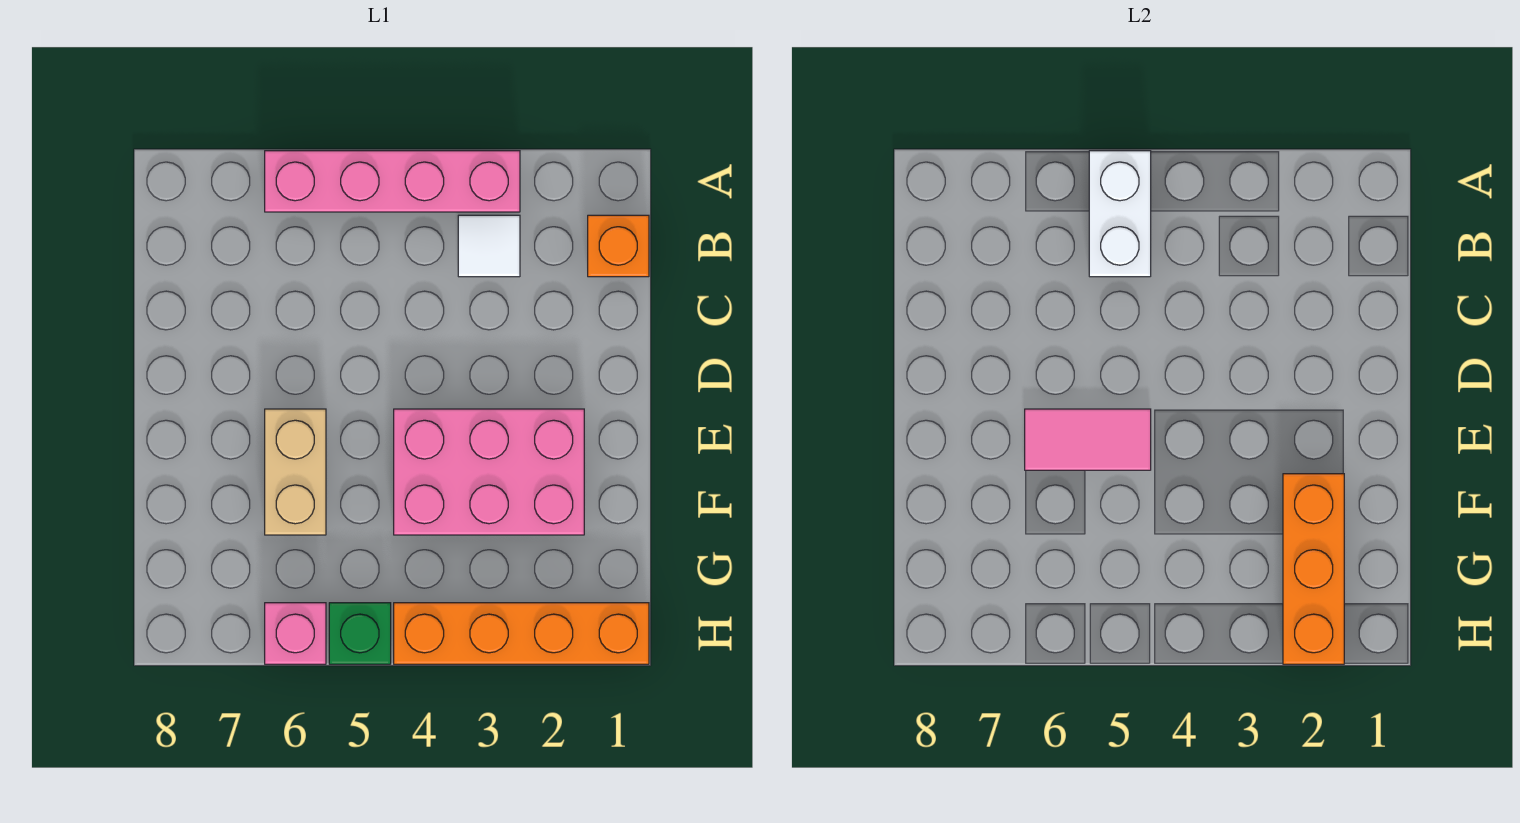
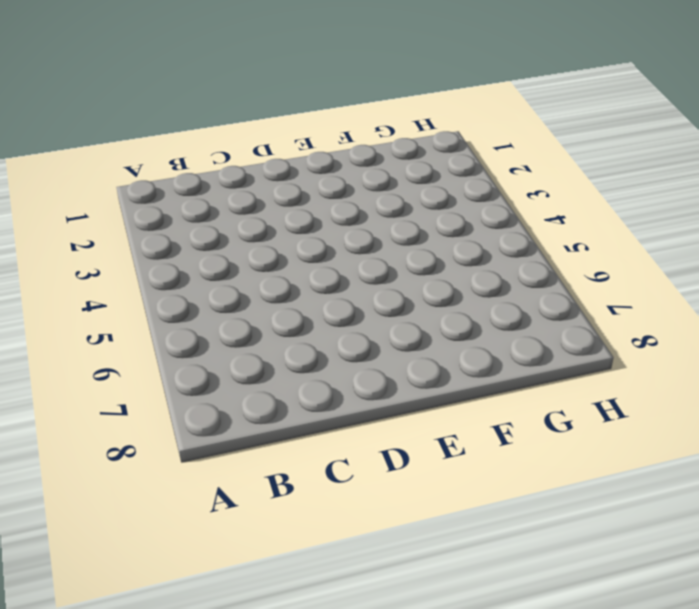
none -> pink brick A3:A6 level 1
none -> orange brick B1 level 1

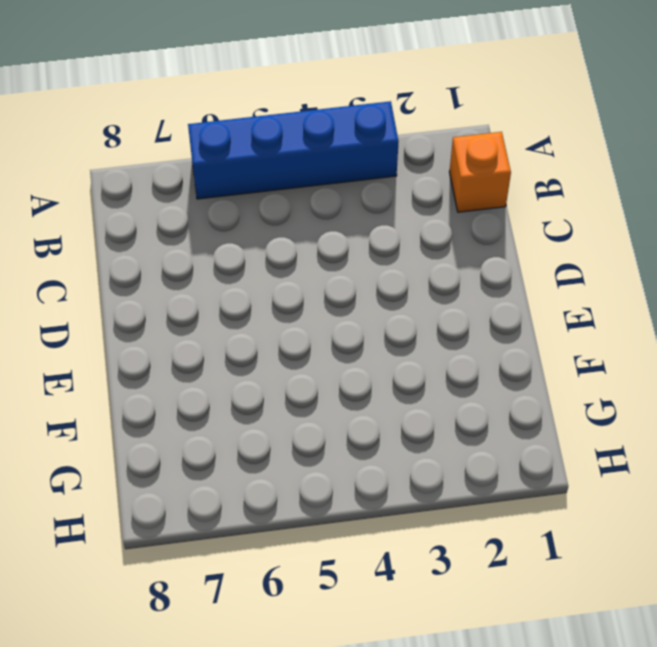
blue brick A3:A6 level 1 -> pink brick A3:A6 level 1
none -> white tile B3 level 1
none -> pink brick E2:F4 level 1

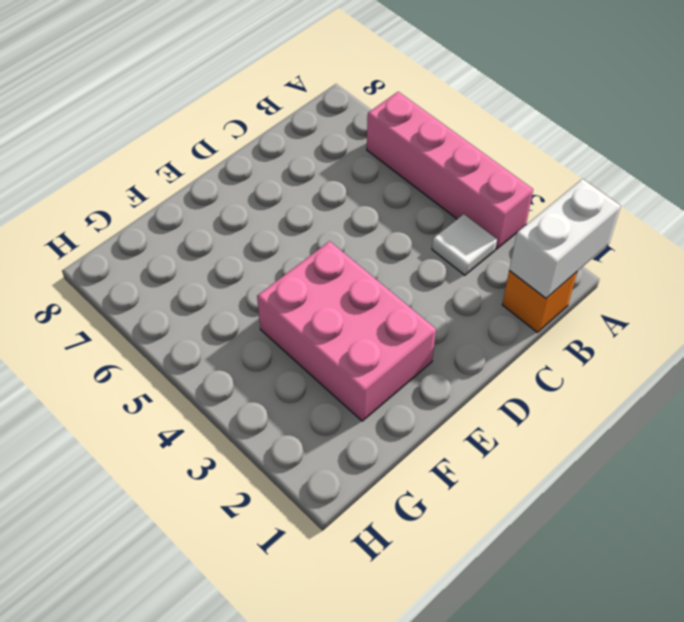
white brick A1:B1 level 2 -> white brick A5:B5 level 2
none -> tan brick E6:F6 level 1
none -> orange brick H1:H4 level 1

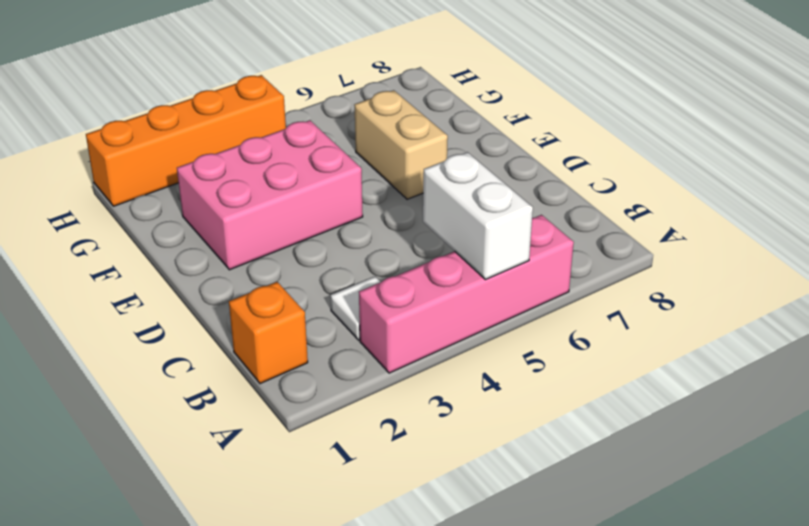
none -> green brick H5 level 1
none -> pink brick H6 level 1

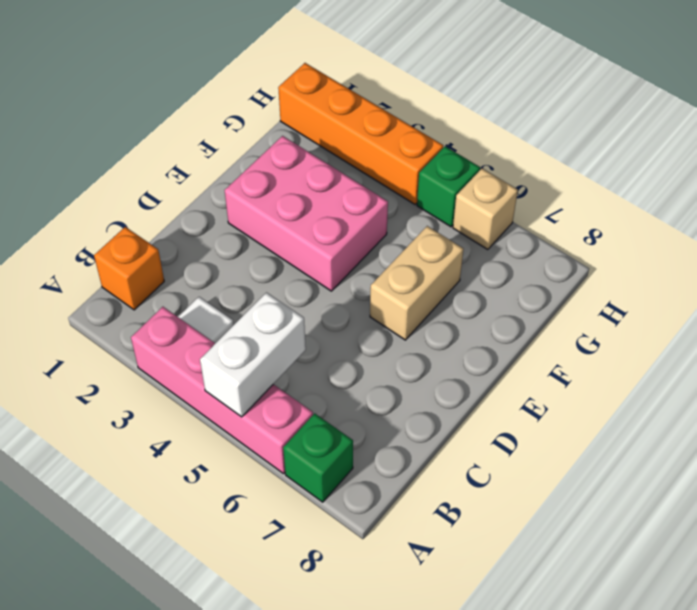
green brick A7 level 1 -> none
tan brick H6 level 1 -> pink brick H6 level 1
none -> pink tile E5:E6 level 2
none -> orange brick F2:H2 level 2

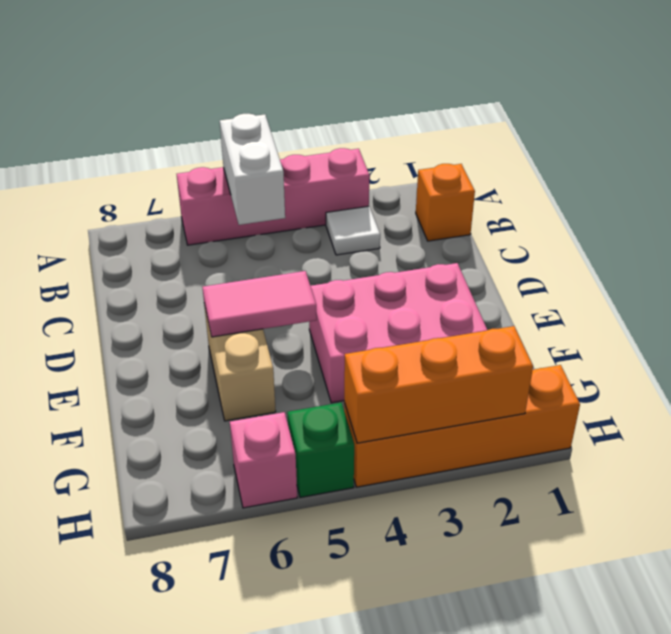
orange brick H2:H4 level 2 -> orange brick F2:H2 level 2

